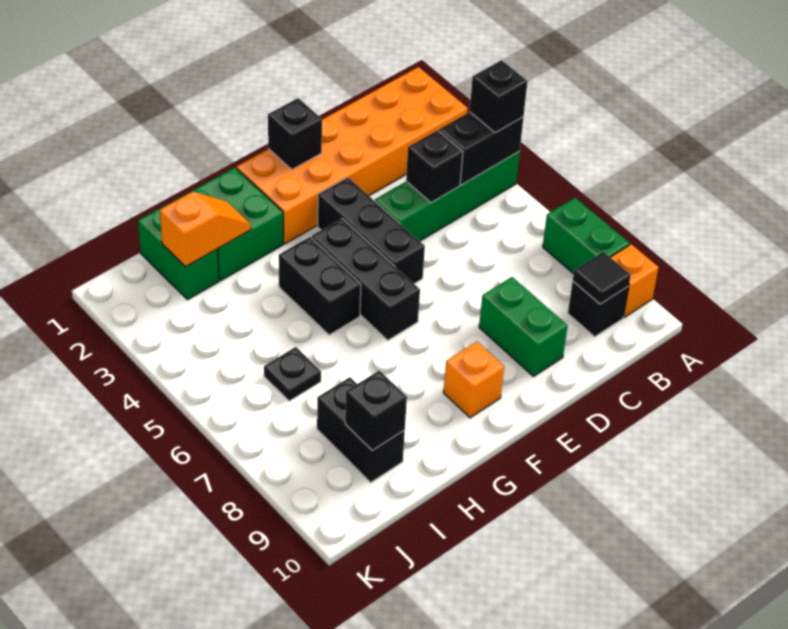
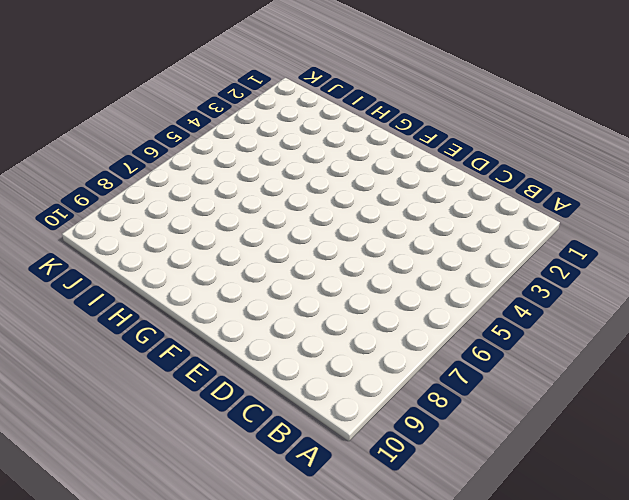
none -> orange brick A1:F2 level 1
none -> green brick A4:D4 level 1
none -> green brick A7:A8 level 1

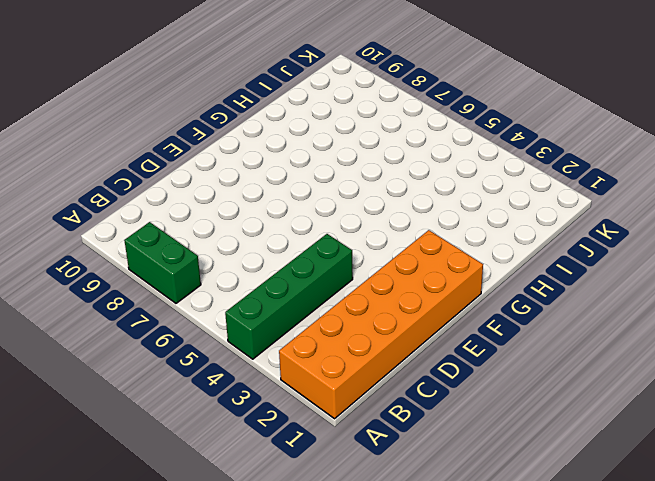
none -> orange brick A9 level 1
none -> black brick B9 level 1
none -> green brick D8:D9 level 1

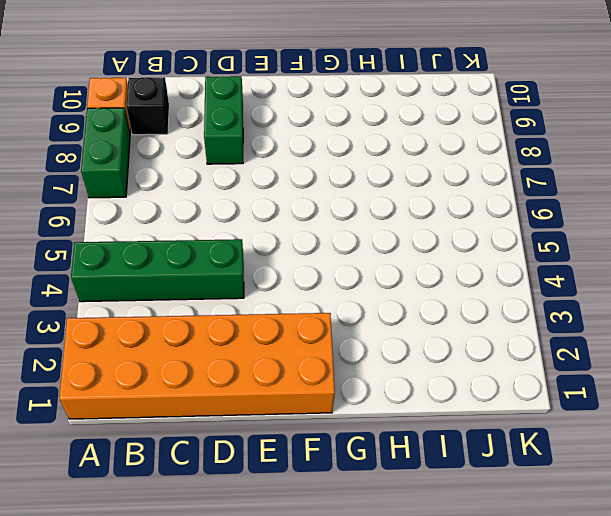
none -> black brick E3:E5 level 1
none -> black brick F4:F6 level 1
none -> orange brick F9 level 1

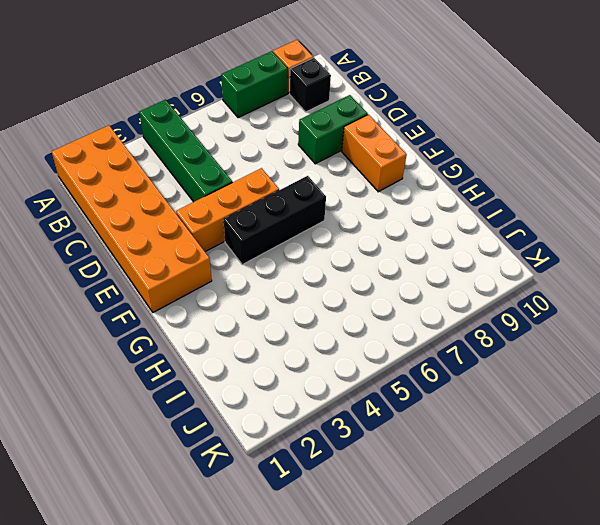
orange brick E3:E5 level 1 -> black brick E3:E5 level 1
orange brick E9:F9 level 1 -> orange brick F9 level 1
none -> green brick G1:H2 level 1
none -> black brick G4:G5 level 1
none -> green brick I1:I2 level 1

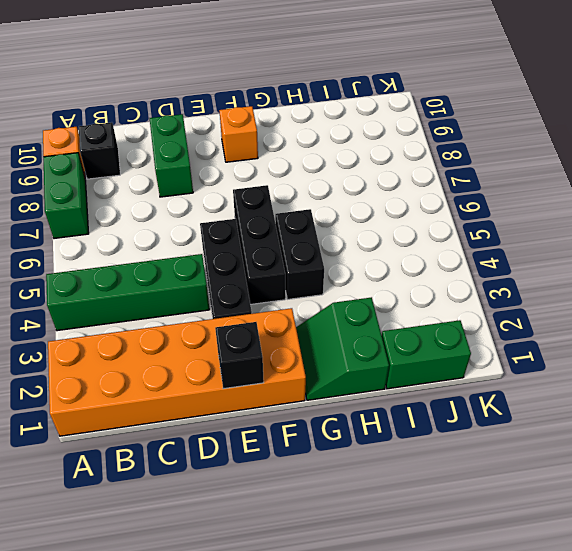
green slope G1:H2 level 1 top H -> green brick G1:H2 level 1
green brick I1:J1 level 1 -> green brick I1:I2 level 1
none -> black plate I6 level 1
none -> black brick I8:I9 level 1
none -> black brick A4:B4 level 2

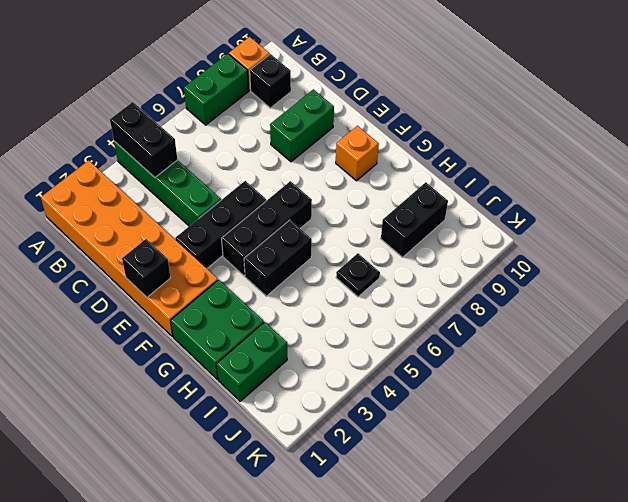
none -> black tile B9 level 2
none -> black brick C4 level 2
none -> orange slope H2:I2 level 2 top I

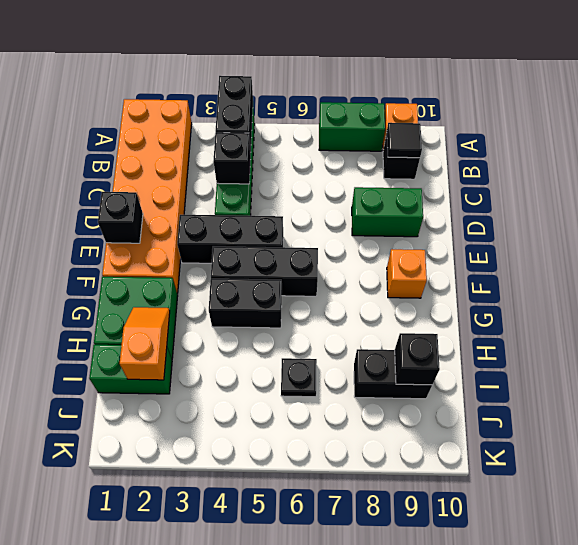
none -> black brick A4 level 3

